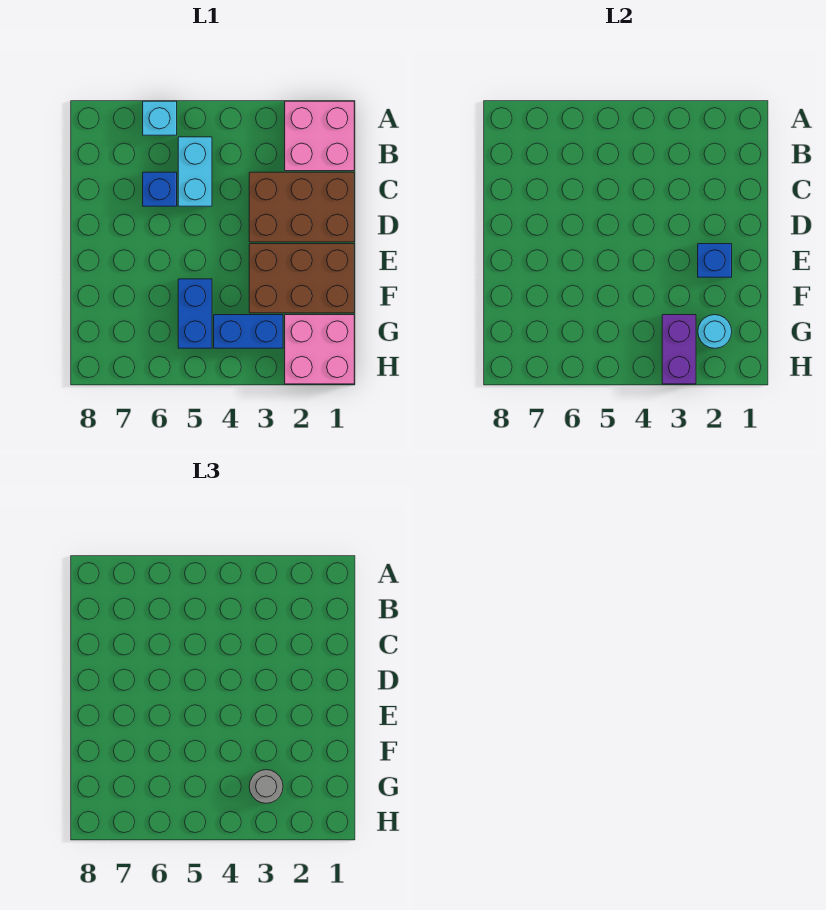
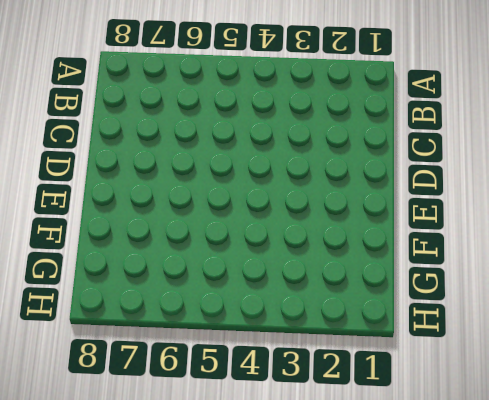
none -> pink brick A1:B2 level 1
none -> cyan brick A6 level 1
none -> cyan brick B5:C5 level 1

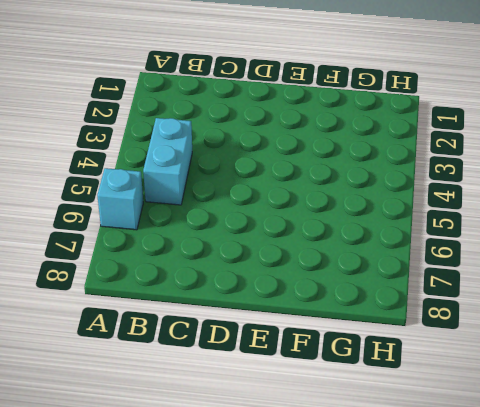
cyan brick B4:B5 level 1 -> cyan brick B5:C5 level 1
none -> pink brick A1:B2 level 1
none -> brown brick C1:D3 level 1
none -> blue brick C6 level 1

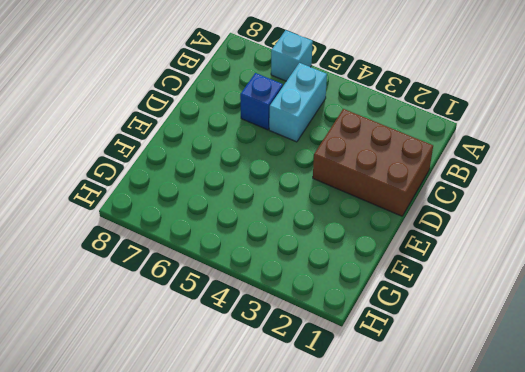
none -> pink brick A1:B2 level 1
none -> brown brick E1:F3 level 1
none -> blue brick F5:G5 level 1

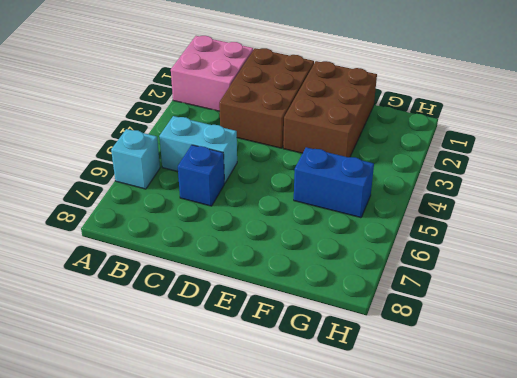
none -> pink brick G1:H2 level 1
none -> blue brick G3:G4 level 1
none -> blue brick E2 level 2

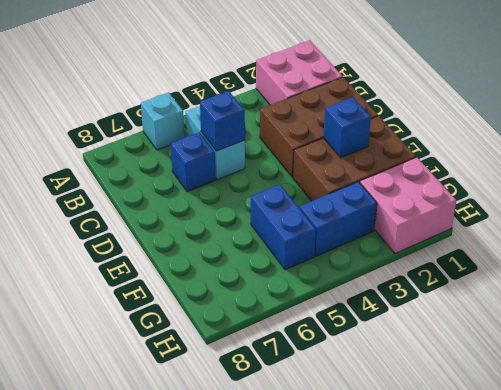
blue brick C5 level 2 -> none
none -> cyan round brick G2 level 2
none -> purple brick G3:H3 level 2
none -> grey round brick G3 level 3

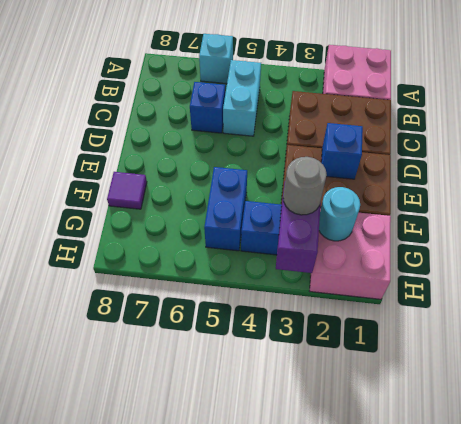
purple tile F8 level 1 -> none

